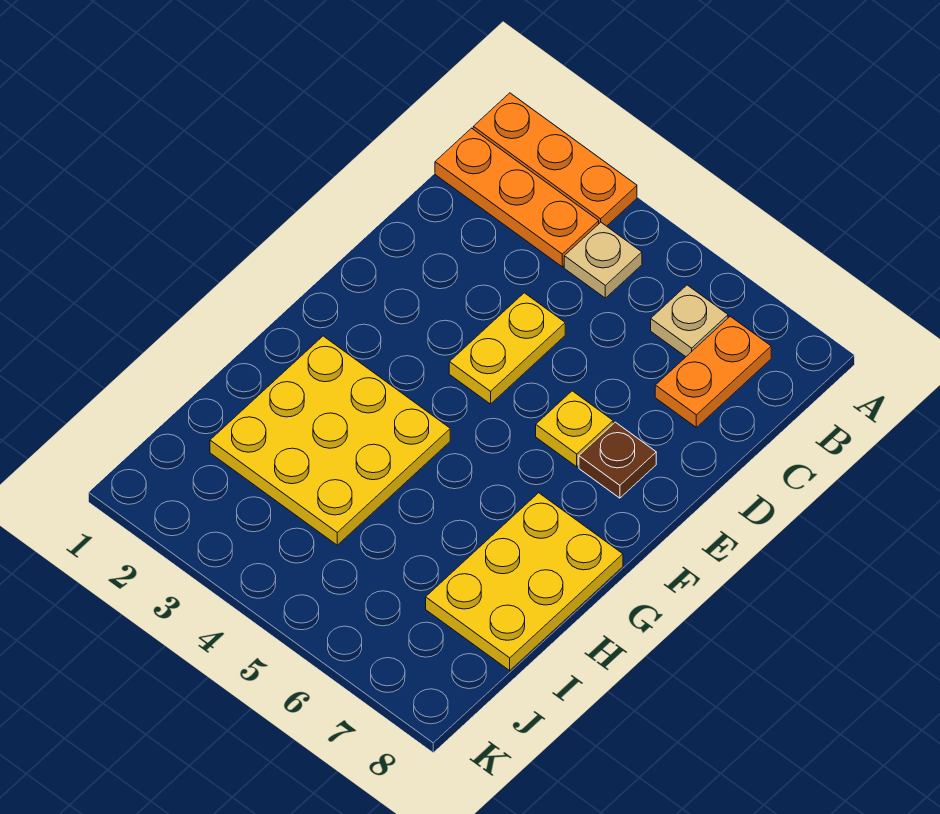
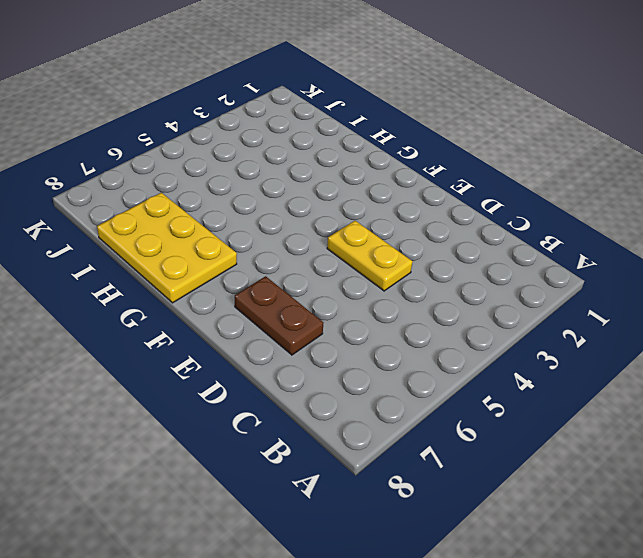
brown plate D7:E7 level 1 -> brown plate E7 level 1
none -> orange plate A1:A3 level 1
none -> orange plate B1:B3 level 1

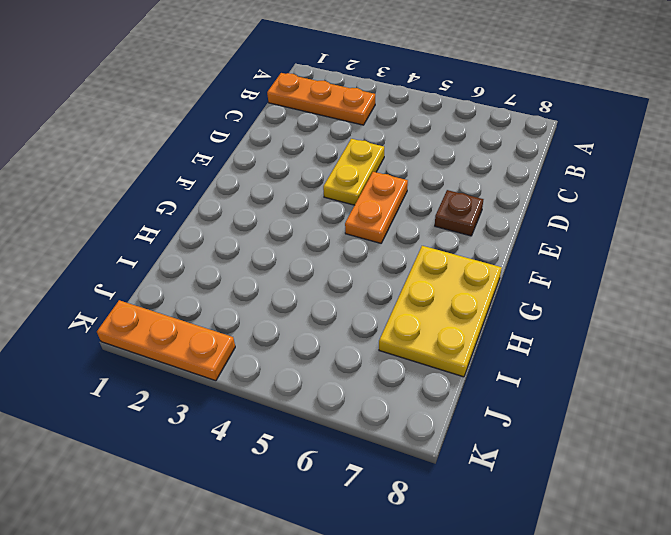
orange plate E5:F5 level 1 -> orange plate B7:C7 level 1
orange plate K1:K3 level 1 -> orange plate A1:A3 level 1
none -> tan plate B4 level 1
none -> tan plate B6 level 1

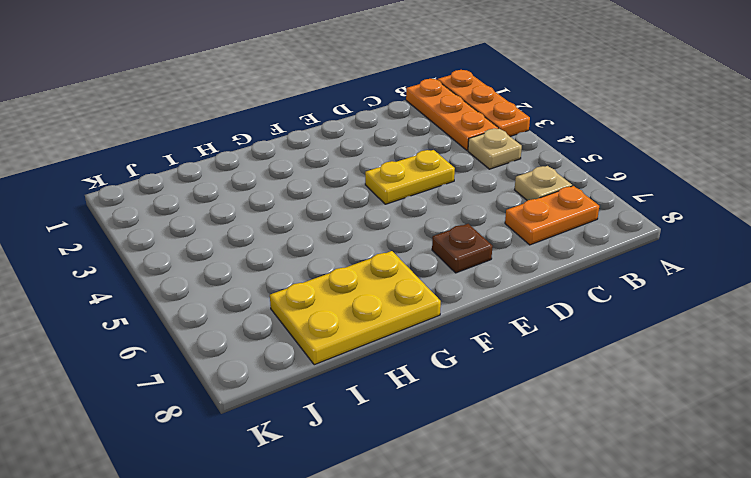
none -> yellow plate E6 level 1
none -> yellow plate G2:I4 level 1

